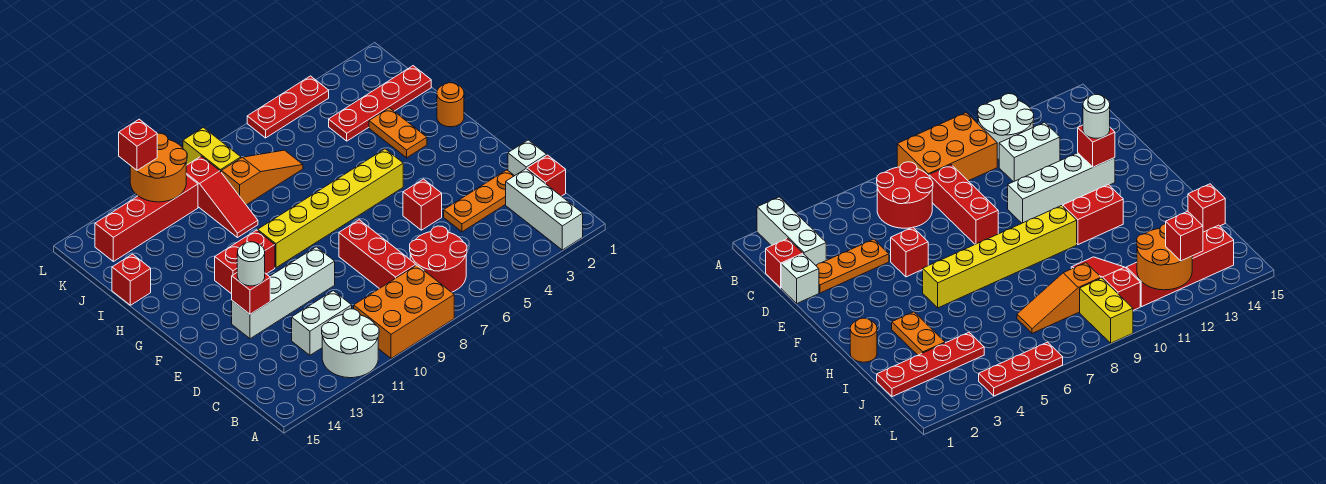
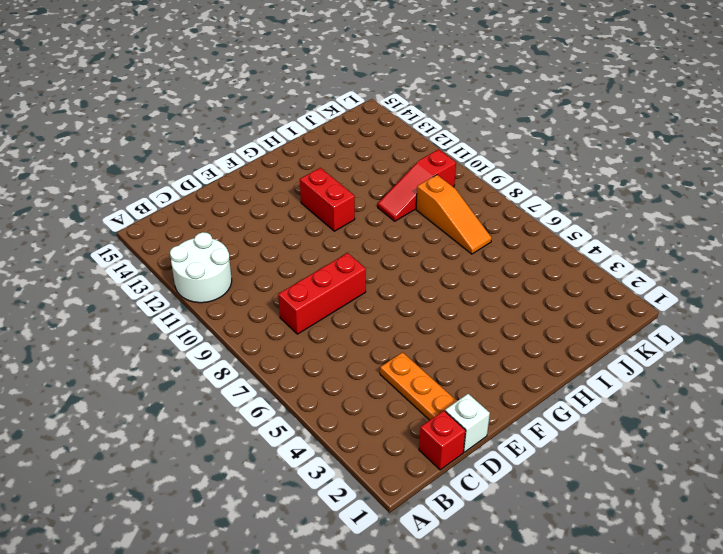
none -> white brick A2:C2 level 1
none -> orange brick A8:B10 level 1
none -> red round brick B6:C7 level 1

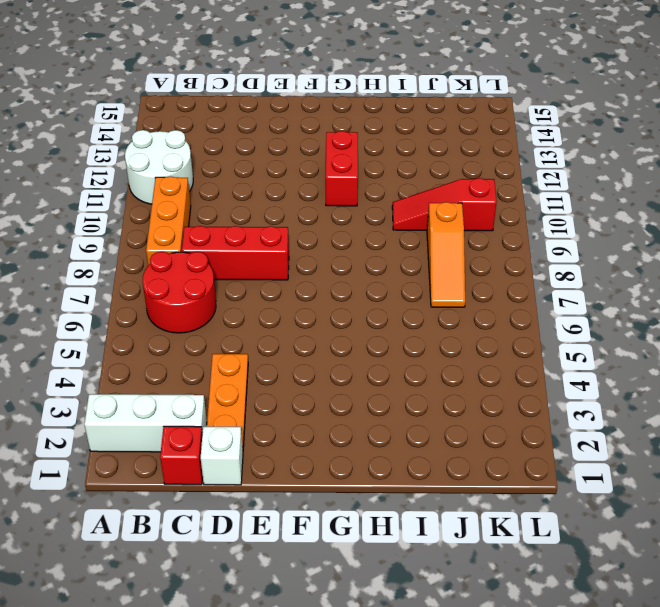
orange brick B8:B10 level 1 -> orange brick A8:B10 level 1
none -> white brick C11:C12 level 1
none -> red brick E5 level 1
none -> white brick E10:E13 level 1

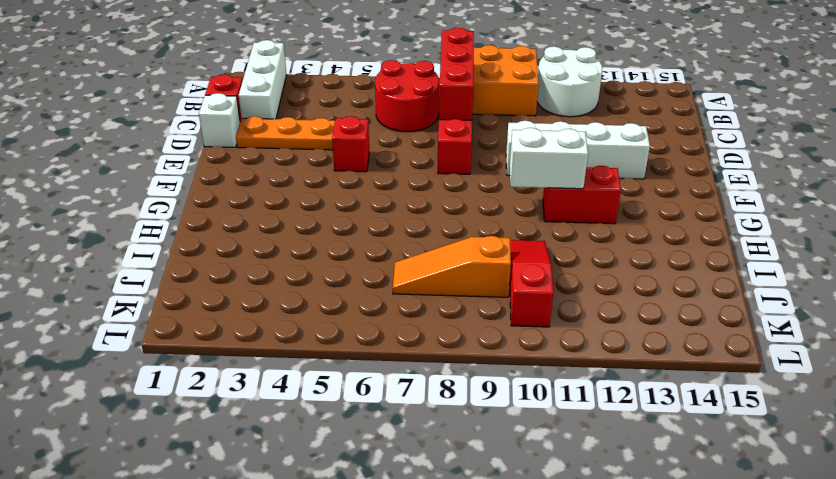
red brick B8:D8 level 2 -> none
white brick G10:G11 level 2 -> white brick C11:C12 level 1
none -> yellow brick G5:G10 level 1
none -> orange round brick H1 level 1
none -> orange plate H3:I3 level 1

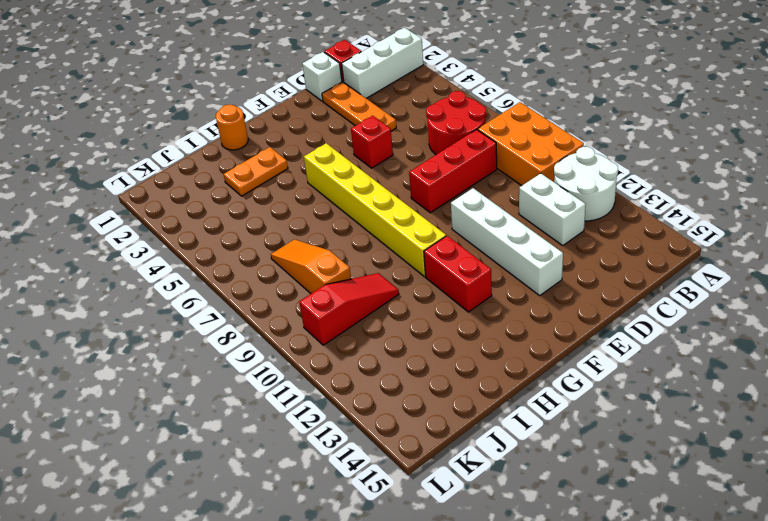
none -> red brick I15 level 1
none -> red plate J1:J4 level 1
none -> yellow brick K9:L9 level 1

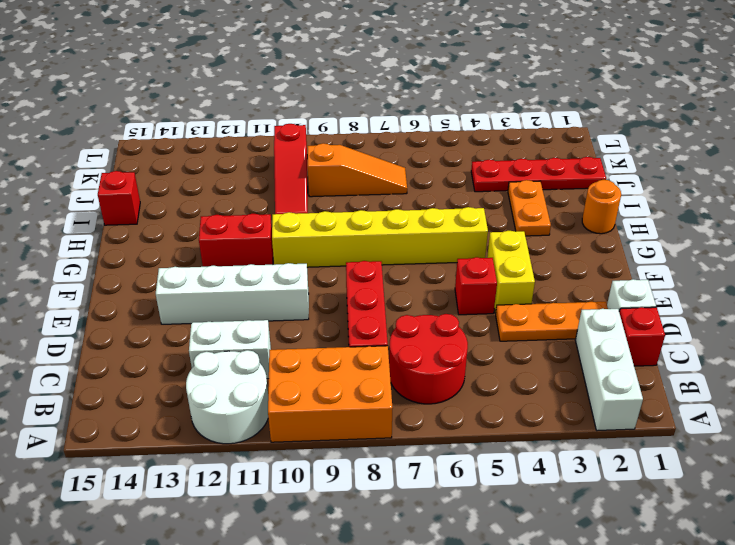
yellow brick E4:F4 level 1 -> yellow brick K9:L9 level 1
none -> red brick K11:K14 level 1
none -> red plate L4:L6 level 1
none -> red brick E13 level 2

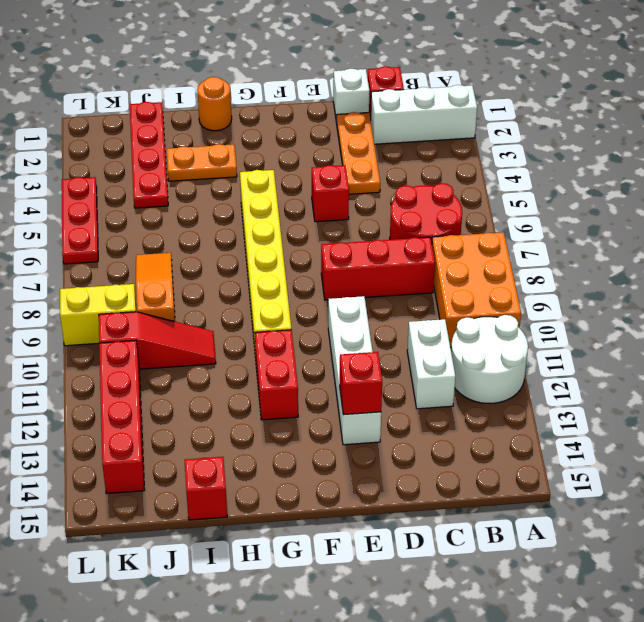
none -> orange round brick K11:L12 level 2
none -> white round brick E13 level 3
none -> red brick L12 level 3

